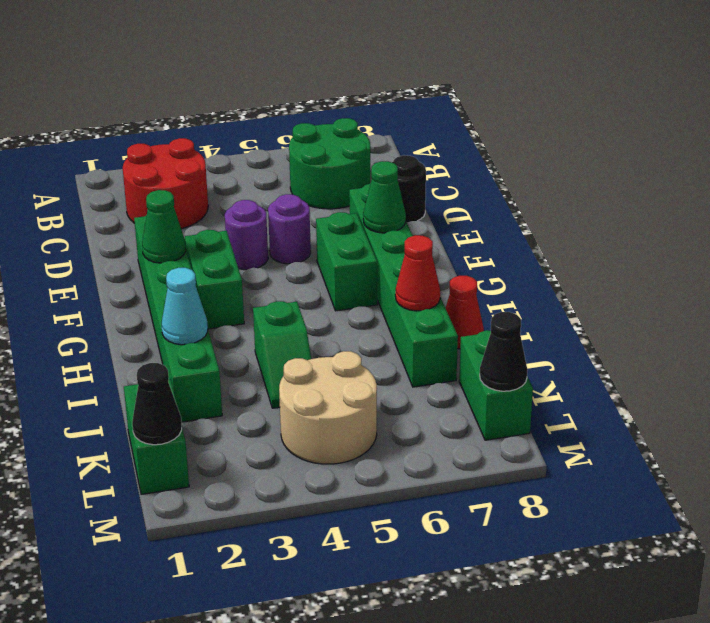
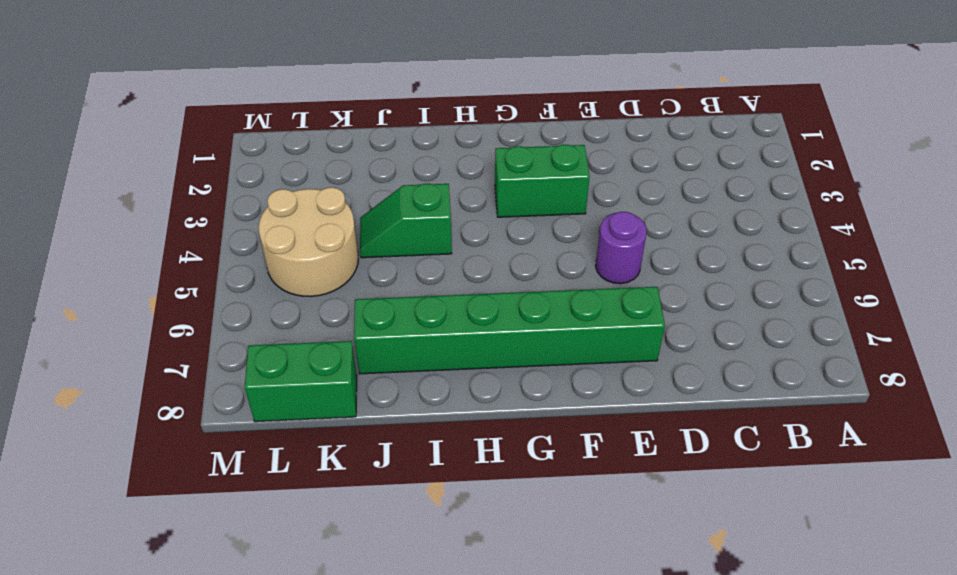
none -> red round brick B2:C3 level 1
none -> green round brick B6:C7 level 1
none -> black round brick D8 level 1

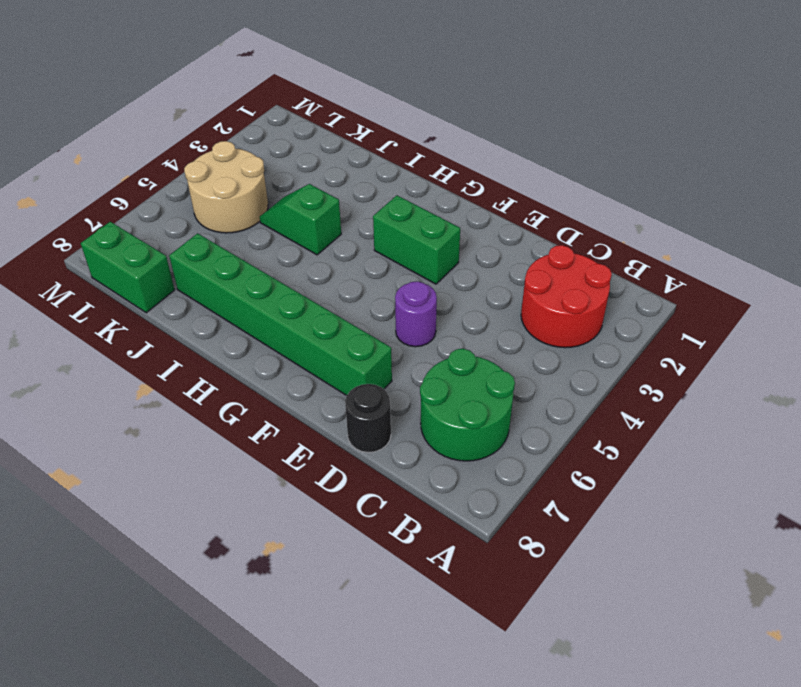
none -> green brick E2:J2 level 1
none -> purple round brick E4 level 1
none -> green brick F6:G6 level 1

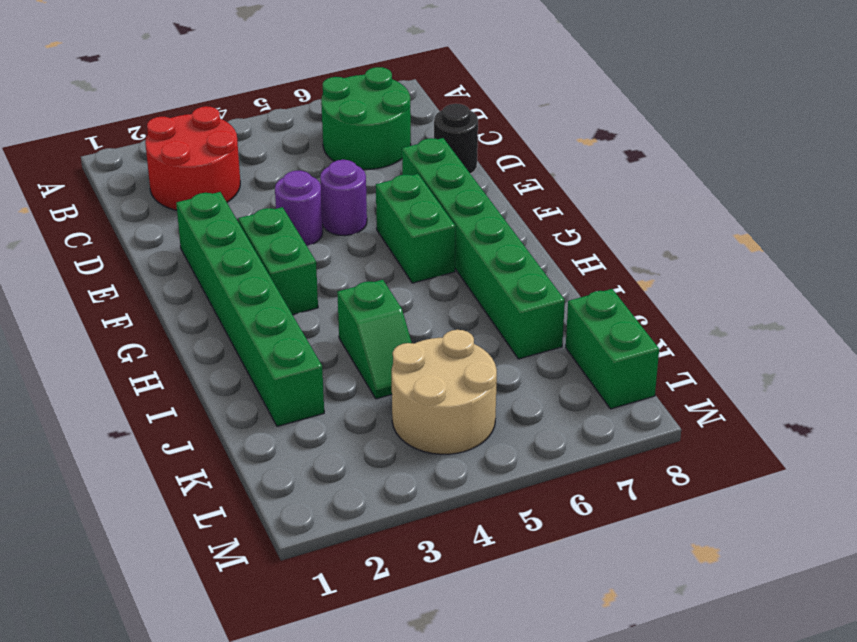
none -> red cone I8 level 1
none -> green brick K1:L1 level 1
none -> green cone F2 level 2

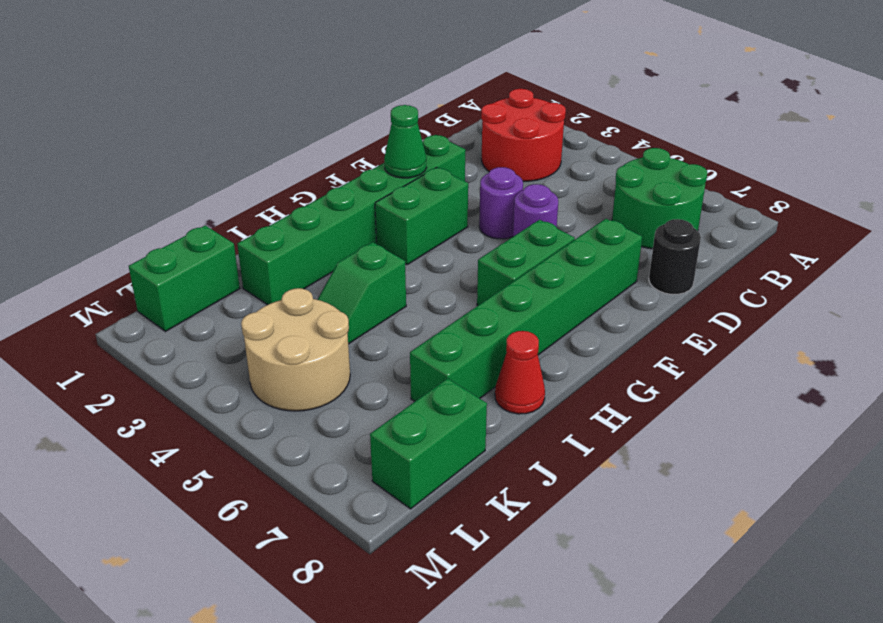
none -> green cone F7 level 2
none -> cyan cone I2 level 2
none -> red cone I7 level 2

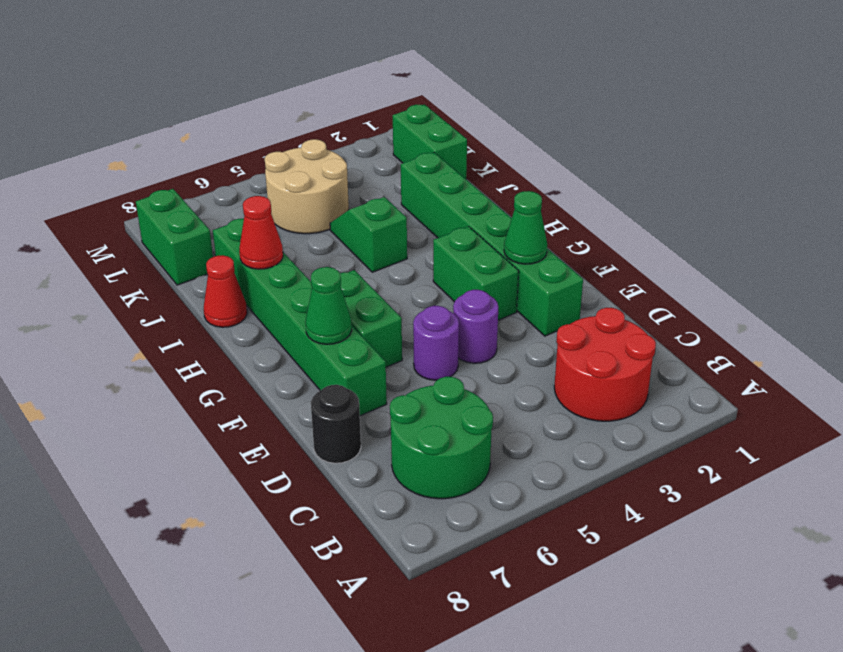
none -> cyan cone I2 level 2
none -> black cone L1 level 2
none -> black cone L8 level 2

